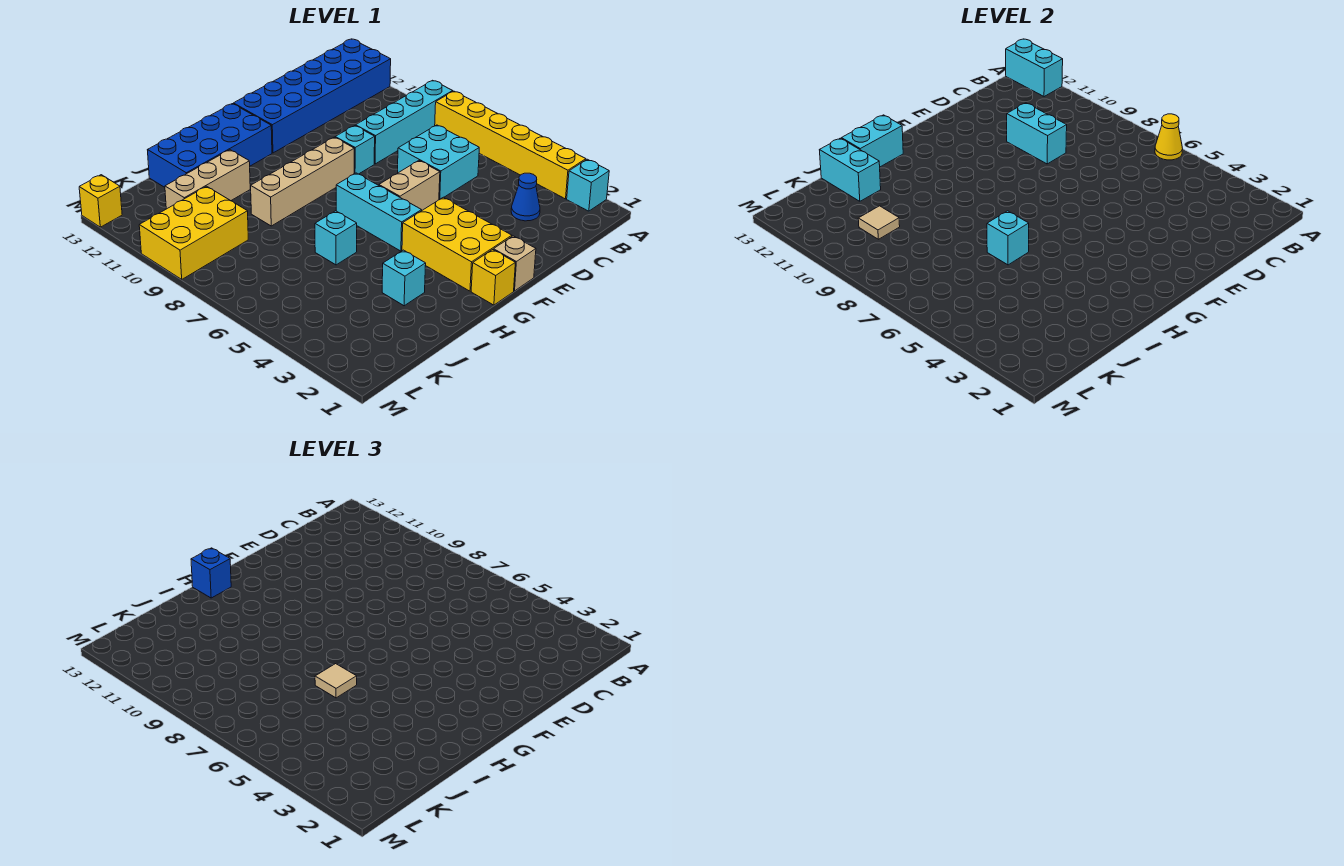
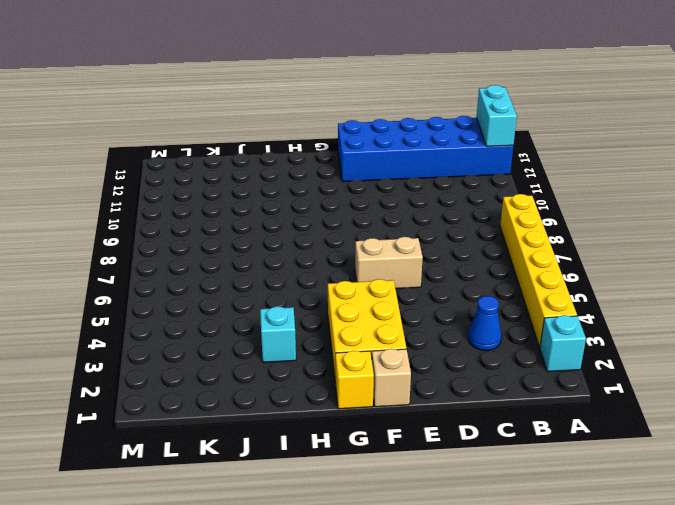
none -> cyan brick A9:D9 level 1
none -> cyan brick C6:D7 level 1
none -> cyan brick E9 level 1

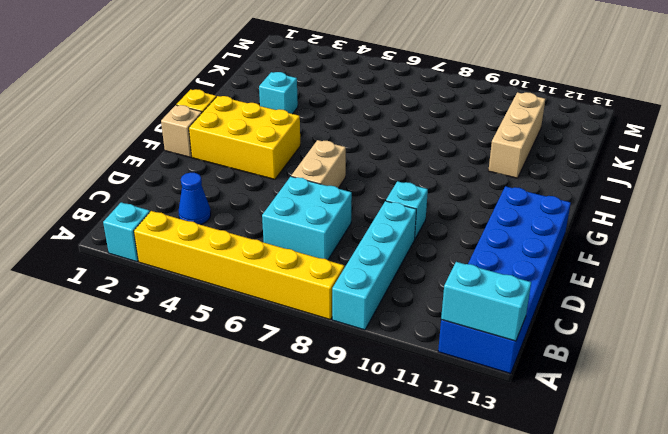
none -> tan brick F9:I9 level 1
none -> cyan brick G5:G7 level 1
none -> blue brick G12:J13 level 1

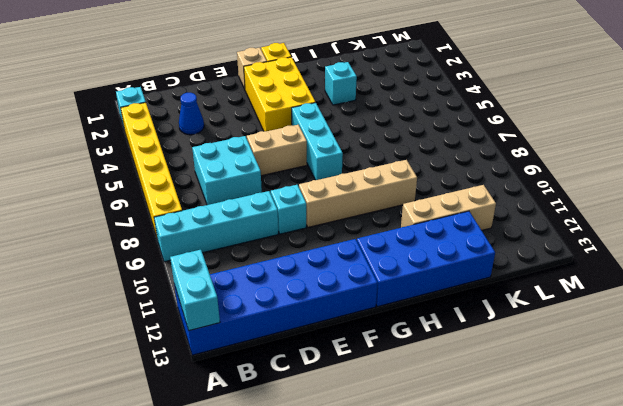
none -> cyan brick I6 level 1
none -> yellow brick K9:M10 level 1
none -> yellow brick M13 level 1

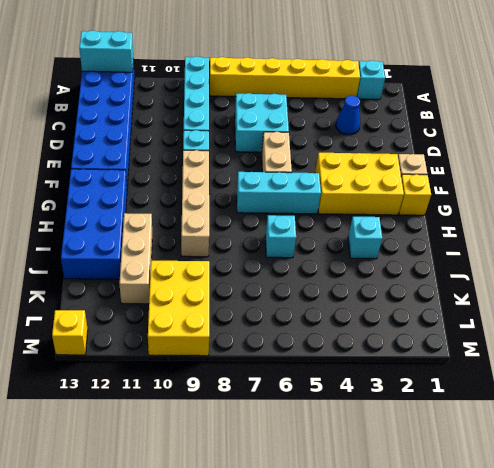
none -> yellow cone A6 level 2
none -> cyan brick D9:D10 level 2
none -> cyan brick H13:I13 level 2

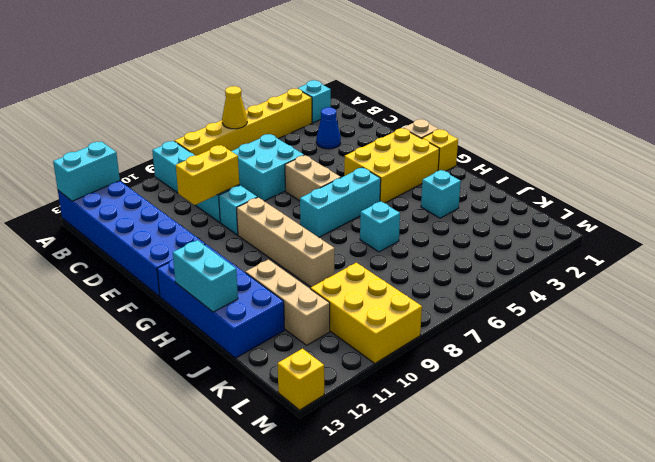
yellow brick D9:D10 level 2 -> cyan brick D9:D10 level 2
none -> cyan brick I6 level 2
none -> cyan brick J12:J13 level 2
none -> tan tile K10 level 2

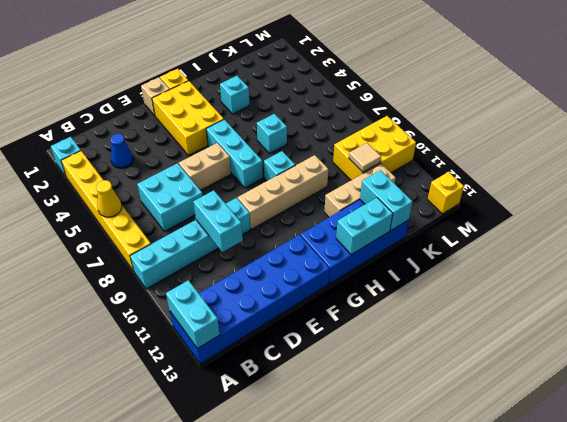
cyan brick H8 level 1 -> cyan brick I6 level 2
none -> blue brick H13 level 3
none -> tan tile I6 level 3

